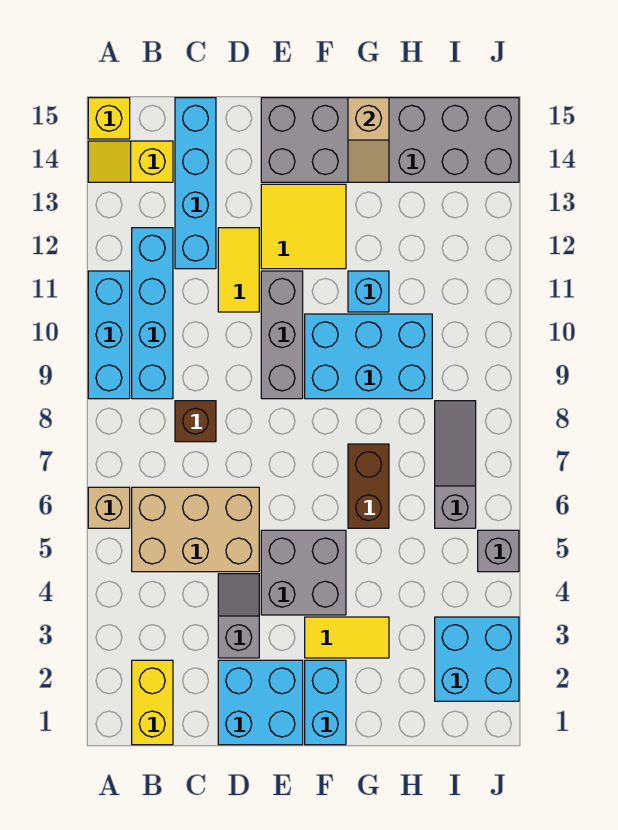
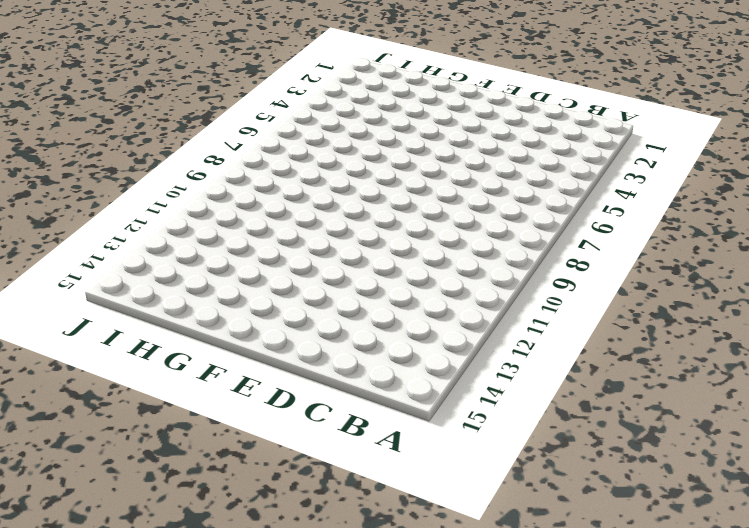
none -> tan brick A6 level 1
none -> cyan brick A9:A11 level 1
none -> yellow slope A14:B14 level 1 top B

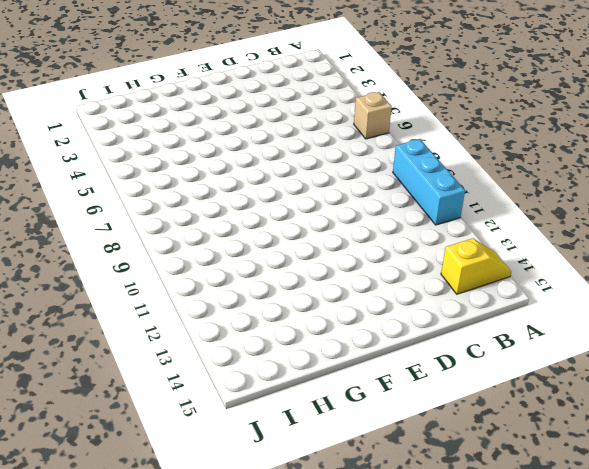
none -> yellow brick A15 level 1
none -> yellow brick B1:B2 level 1
none -> tan brick B5:D6 level 1

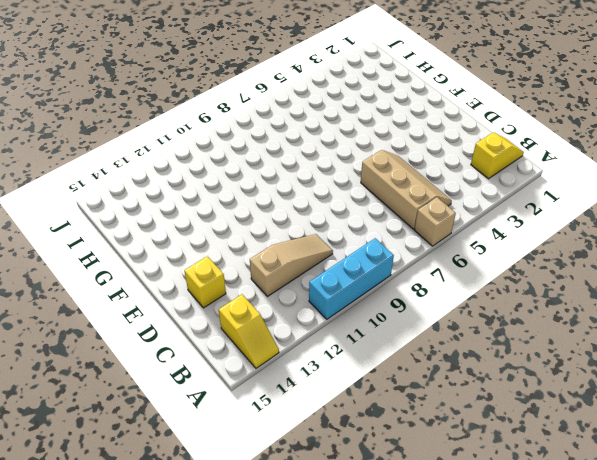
yellow slope B1:B2 level 1 top 2 -> yellow brick B1:B2 level 1
tan slope B5:D6 level 1 top 6 -> tan brick B5:D6 level 1
tan slope C10:C12 level 1 top 12 -> cyan brick C12:C15 level 1
yellow brick D14 level 1 -> yellow brick A15 level 1
none -> cyan brick B9:B12 level 1
none -> brown brick C8 level 1
none -> cyan brick D1:E2 level 1

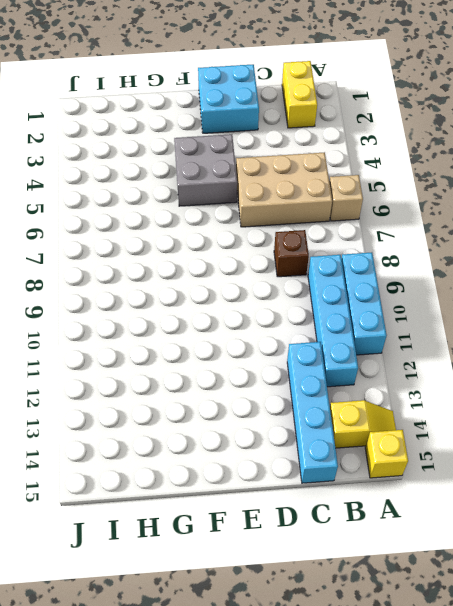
none -> grey slope D3:D4 level 1 top 3
none -> yellow tile D11:D12 level 1
none -> grey brick E9:E11 level 1

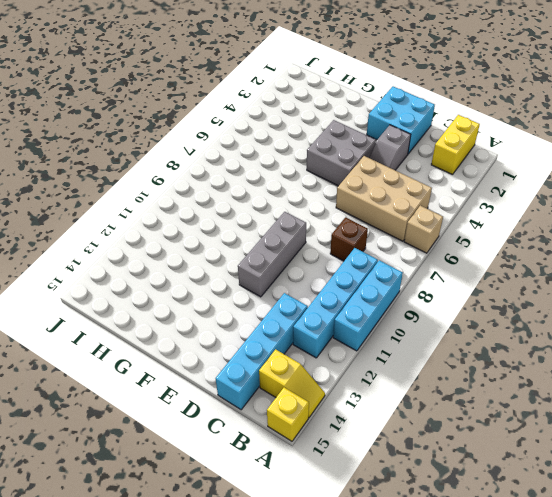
none -> yellow tile D11:D12 level 1
none -> yellow tile E12:F13 level 1
none -> grey brick E14:J15 level 1

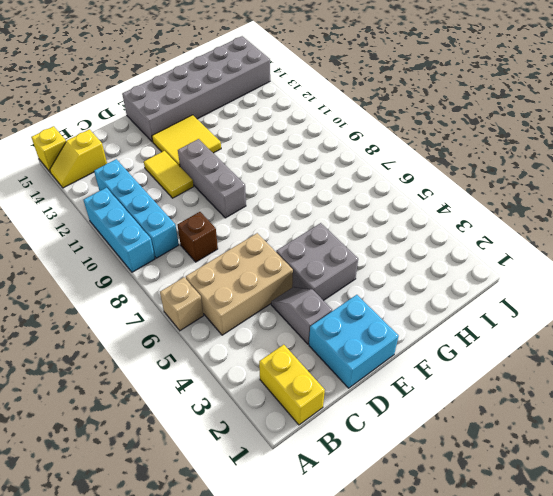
none -> cyan brick C12:C15 level 1
none -> cyan brick F1:F2 level 1
none -> yellow tile F3:G3 level 1

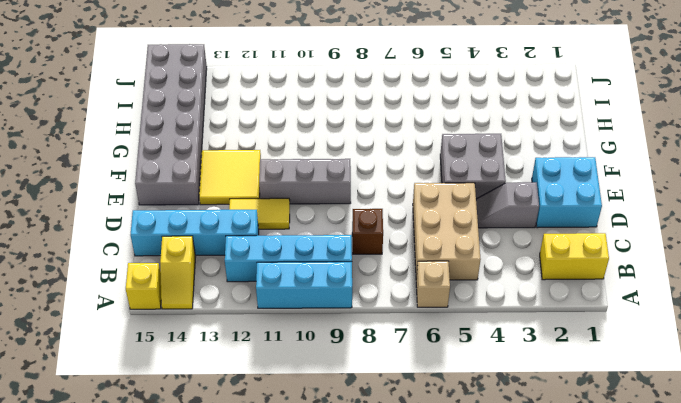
none -> cyan brick F1:F2 level 1
none -> yellow tile F3:G3 level 1
none -> cyan brick F9:H10 level 1

